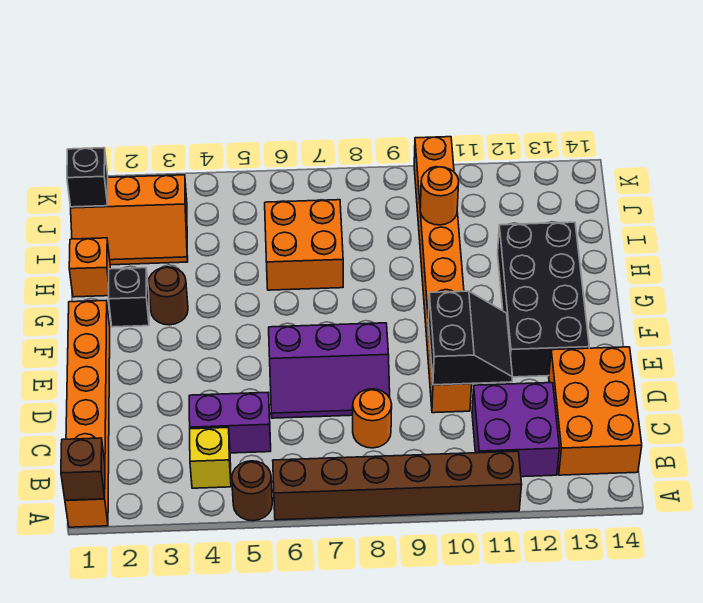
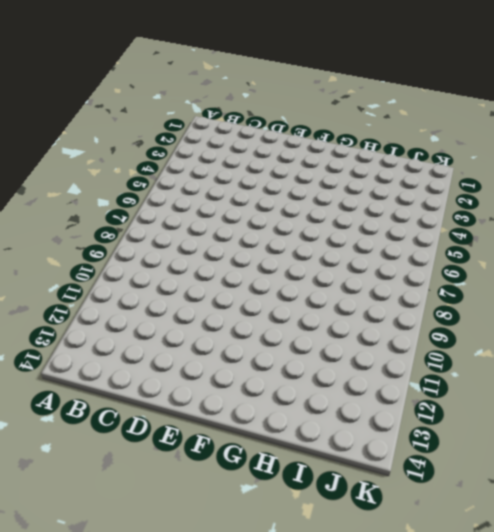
none -> orange brick A1:F1 level 1
none -> brown round brick A5 level 1
none -> brown brick A6:A11 level 1

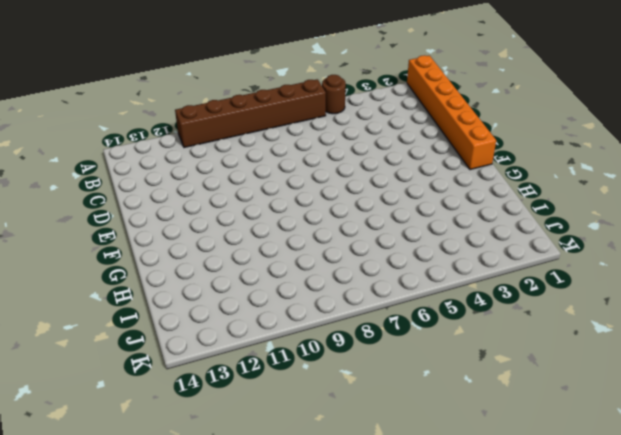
none -> yellow brick B4 level 1
none -> purple brick B11:C12 level 1
none -> orange brick B13:D14 level 1

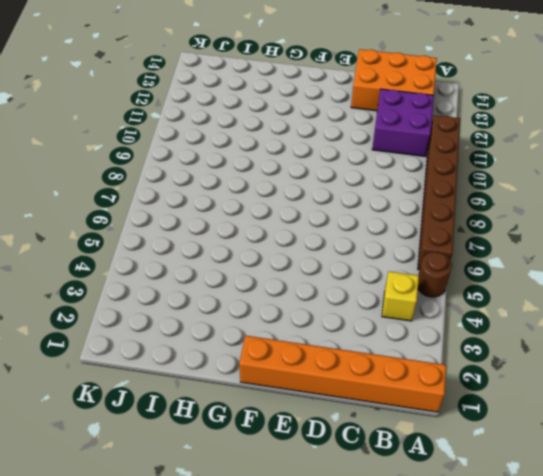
none -> purple brick C4:C5 level 1
none -> orange round brick C8 level 1
none -> purple slope D6:E8 level 1 top E

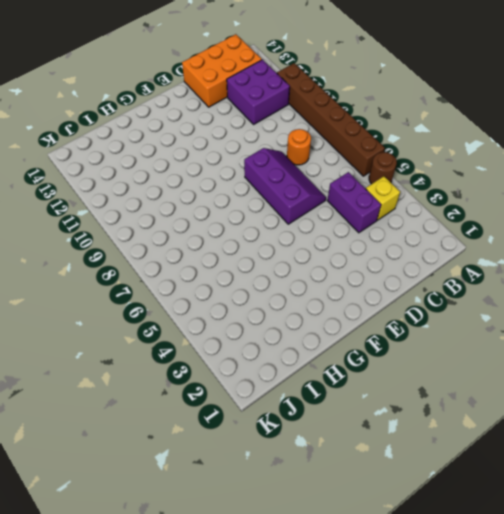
none -> orange brick A1:F1 level 1
none -> orange brick D10:K10 level 1
none -> black brick E12:H13 level 1

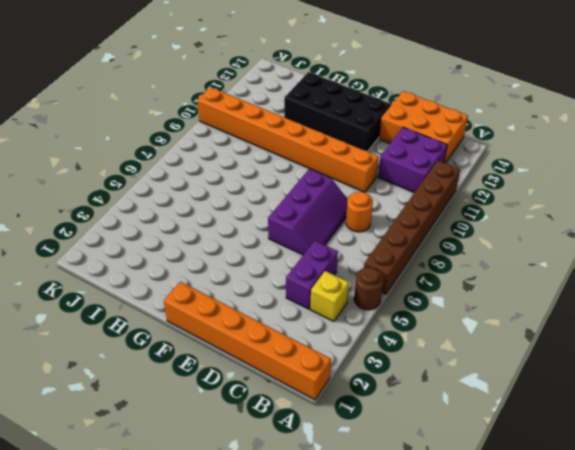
none -> black brick G2 level 1
none -> brown round brick G3 level 1
none -> orange brick H1 level 1

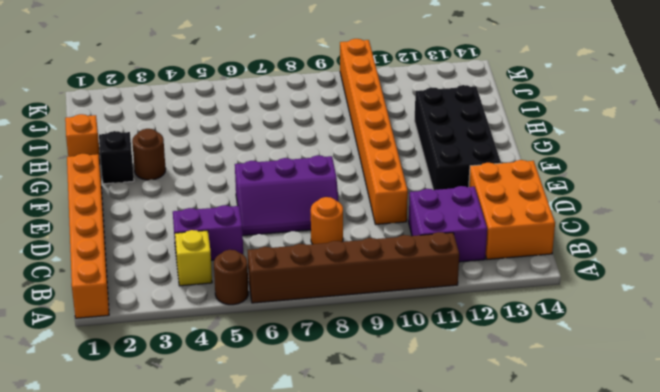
none -> orange brick H6:I7 level 1
none -> orange slope I1:J3 level 1 top J
none -> brown brick A1 level 2

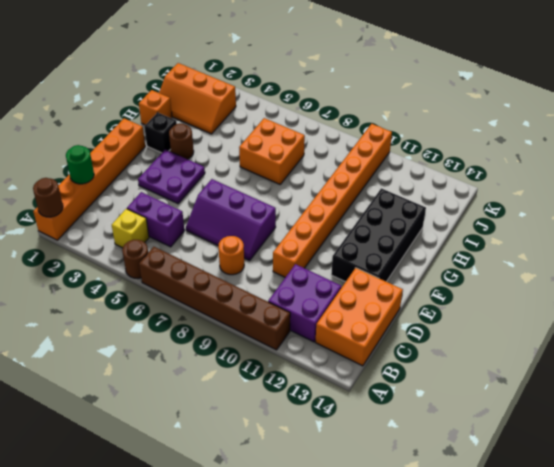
brown round brick A1 level 2 -> brown brick A1 level 2
green round brick C1 level 2 -> none
purple plate E3:F4 level 1 -> none
none -> black slope D10:E11 level 2 top 10
none -> orange round brick I10 level 2
none -> black brick J1 level 2

